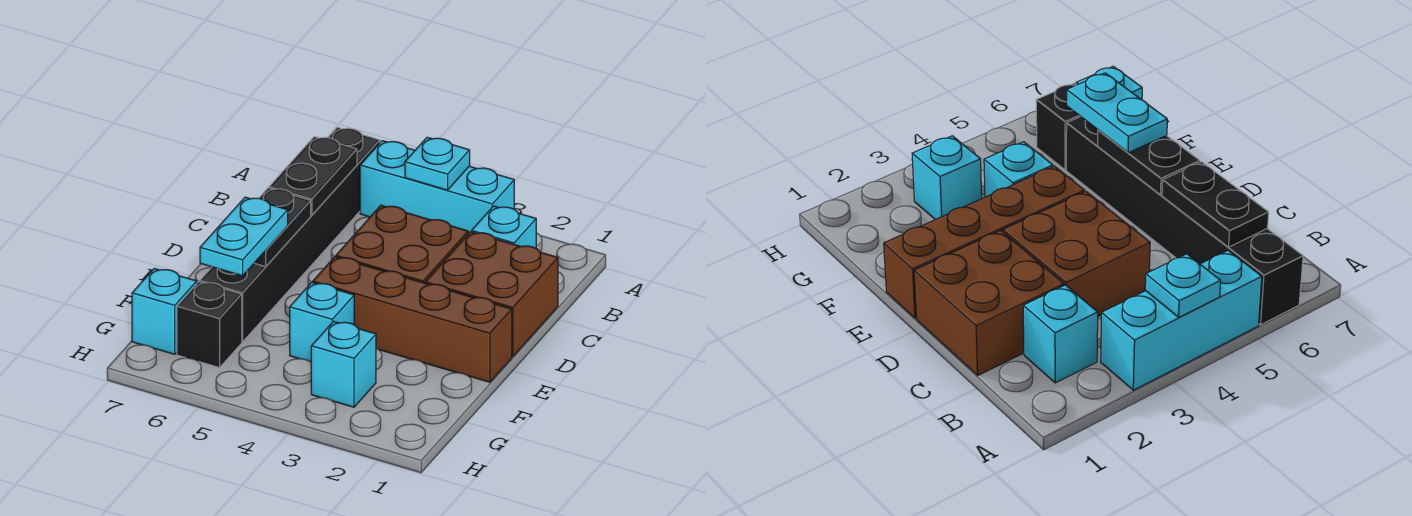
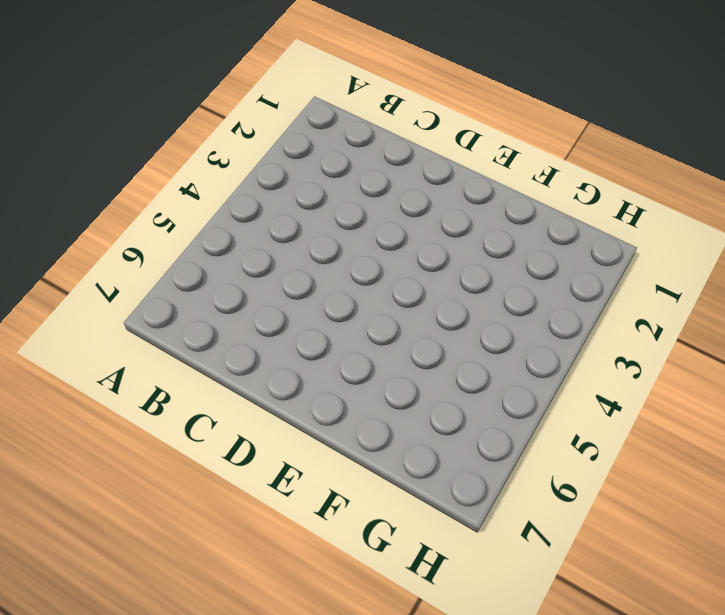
none -> cyan brick A3:A5 level 1
none -> black brick A6:F6 level 1
none -> cyan brick B2 level 1

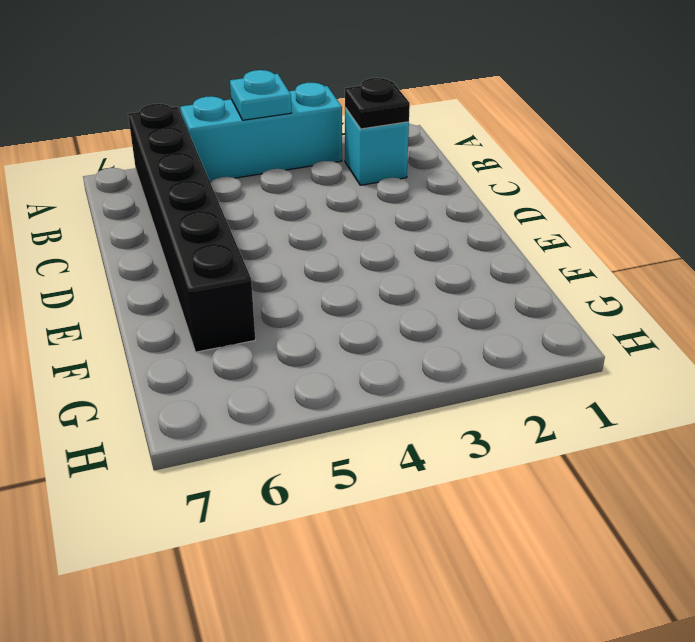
black plate B2 level 2 -> none
none -> brown brick C1:D2 level 1
none -> brown brick C3:D4 level 1
none -> brown brick E1:E4 level 1

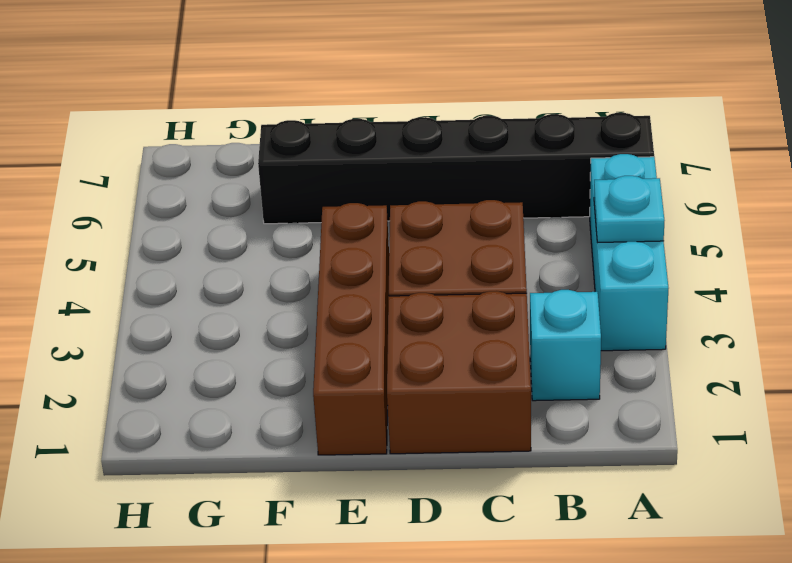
none -> cyan brick F4 level 1
none -> cyan brick G3 level 1
none -> black brick G6 level 1

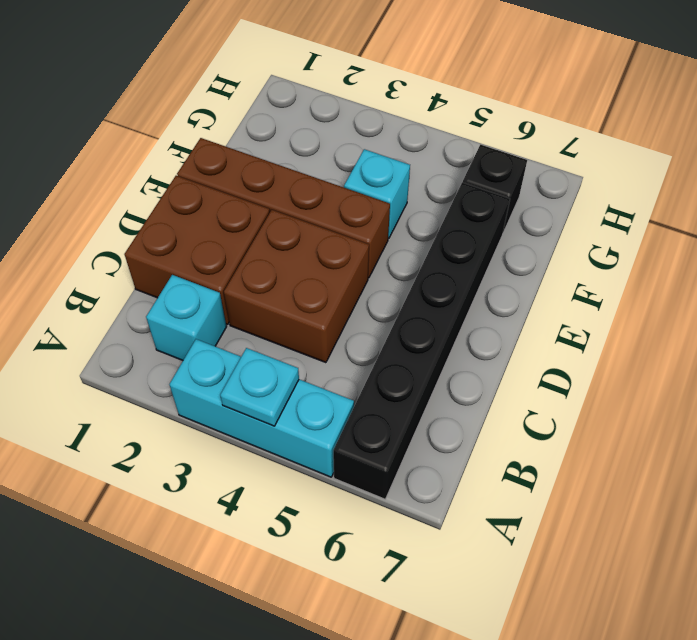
none -> cyan brick G3 level 1
none -> cyan brick G7 level 1
none -> black plate B6:C6 level 2

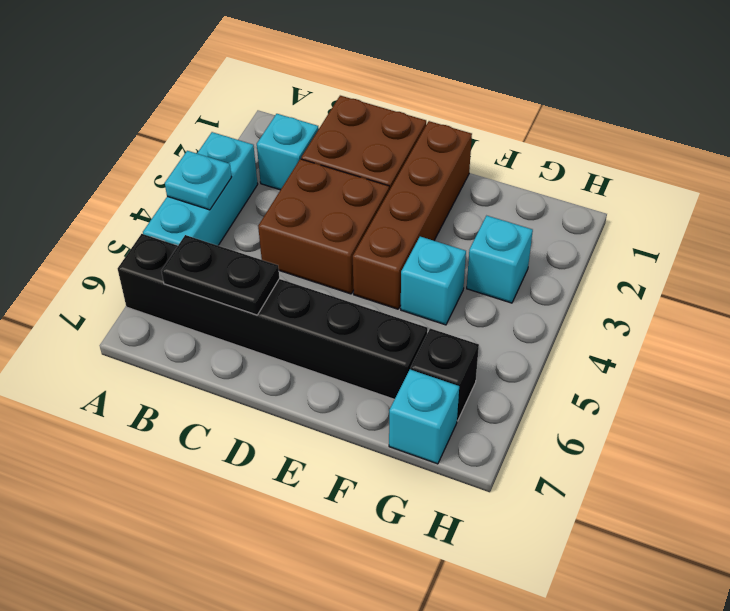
none -> black plate D6:E6 level 2
none -> cyan plate E6:F6 level 3

